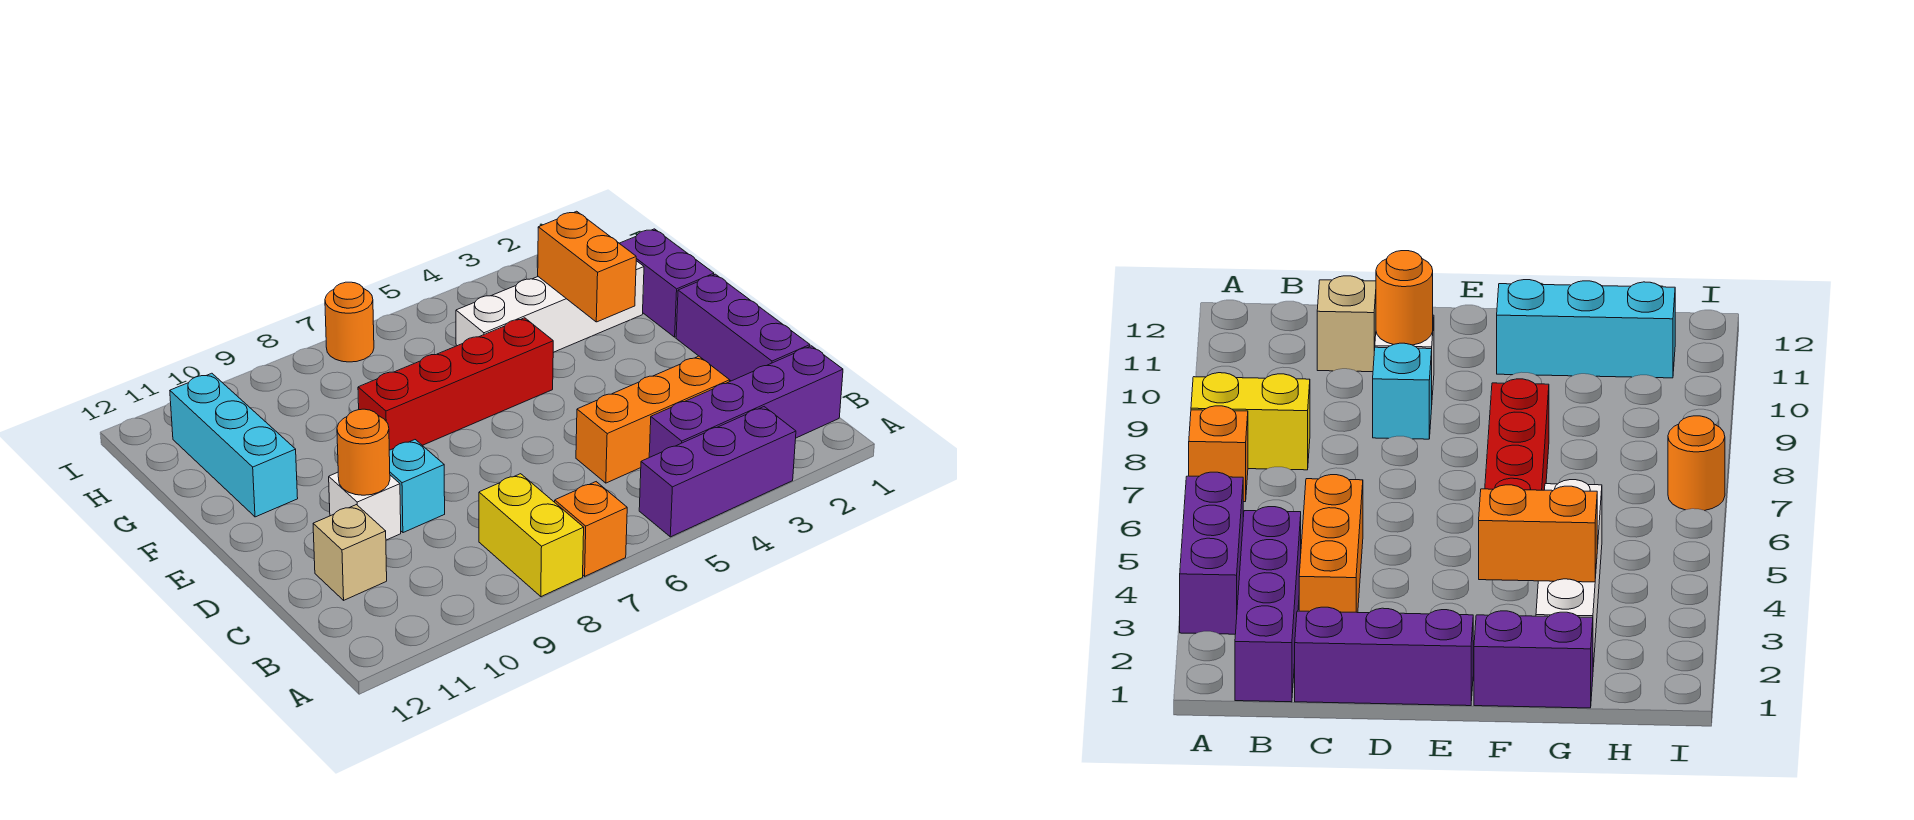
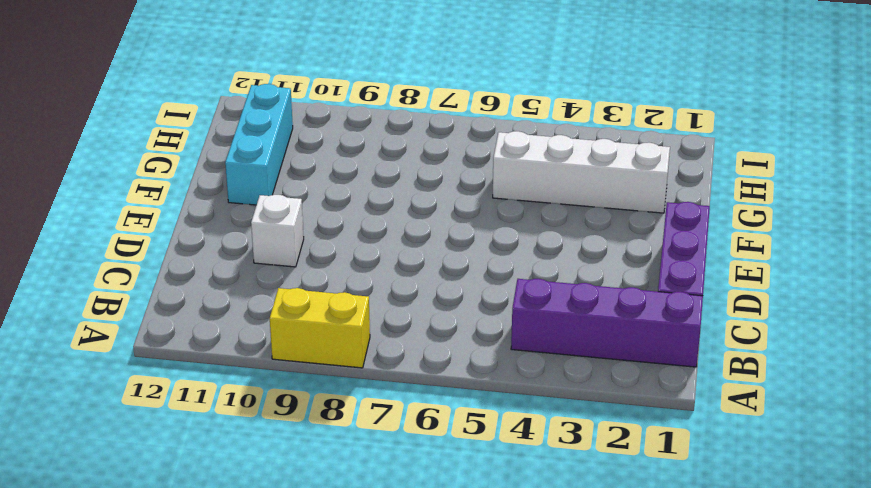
yellow brick A8:A9 level 1 -> yellow brick A8:B8 level 1
none -> purple brick A3:A5 level 1
none -> orange brick A7 level 1
none -> orange brick C3:C5 level 1

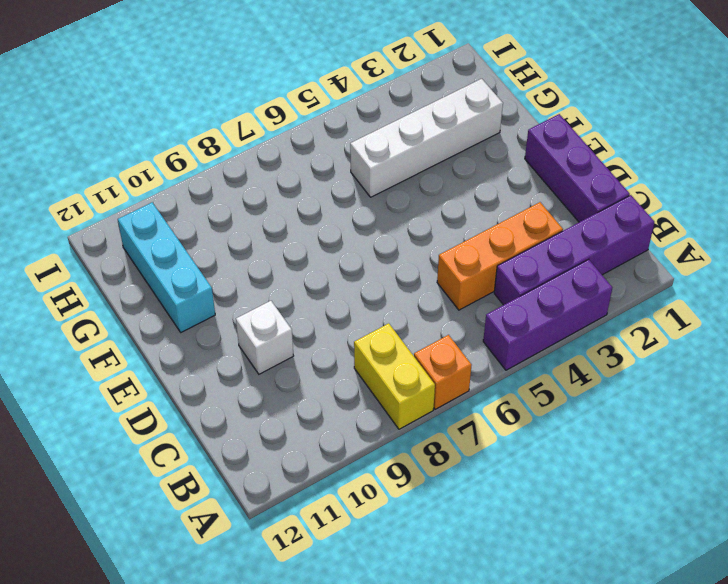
none -> tan brick C11 level 1
none -> cyan brick D9 level 1
none -> purple brick F1:G1 level 1

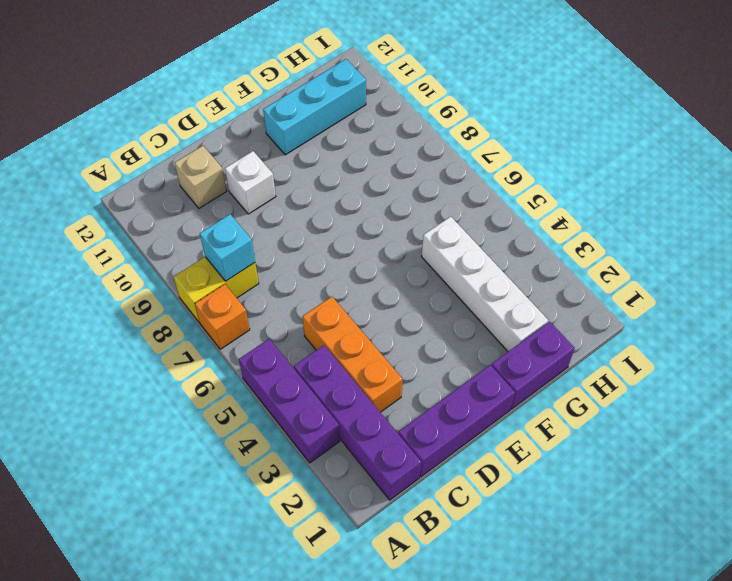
cyan brick B8 level 2 -> cyan brick D9 level 1
none -> red brick F5:F8 level 1
none -> orange round brick I7 level 1
none -> orange round brick D10 level 2

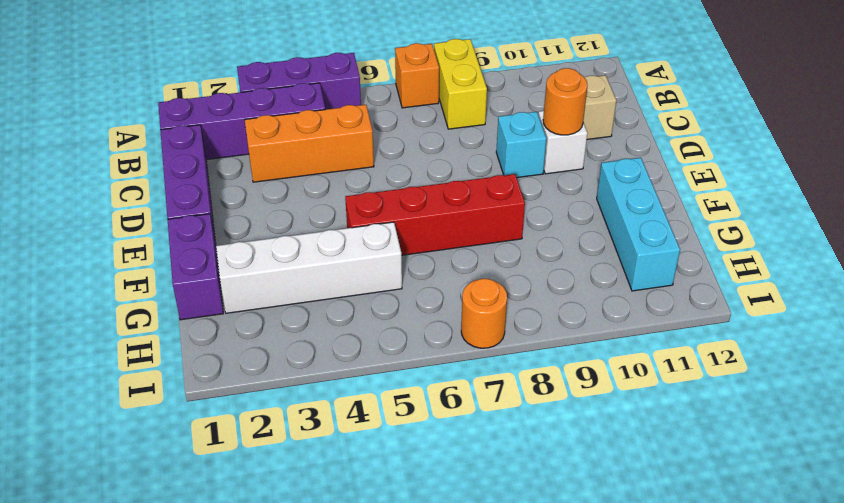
none -> orange brick F3:G3 level 2

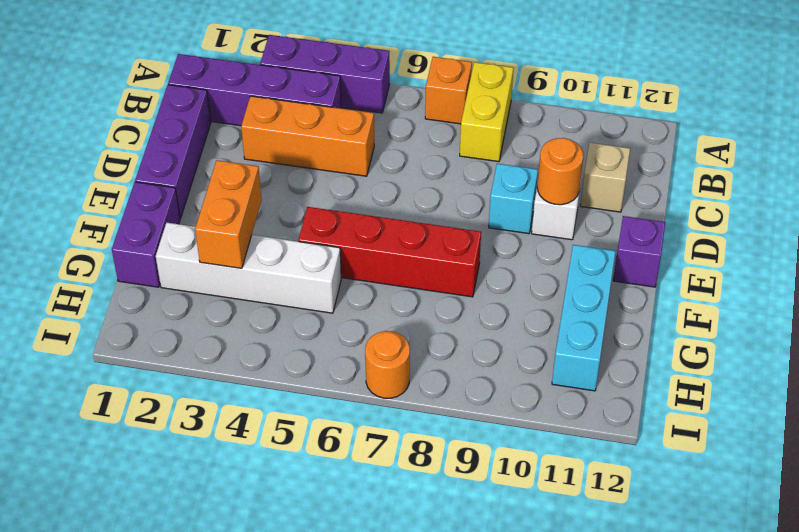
purple brick E12 level 1 -> none

